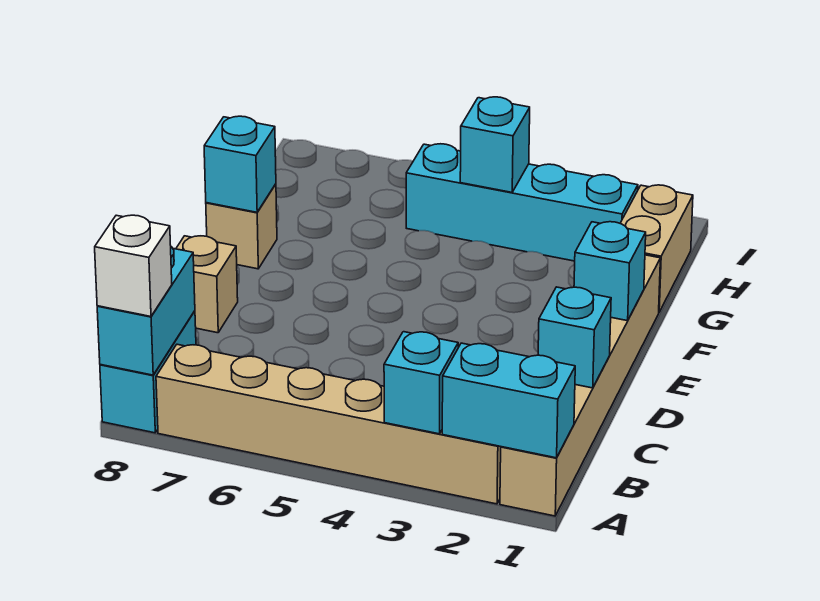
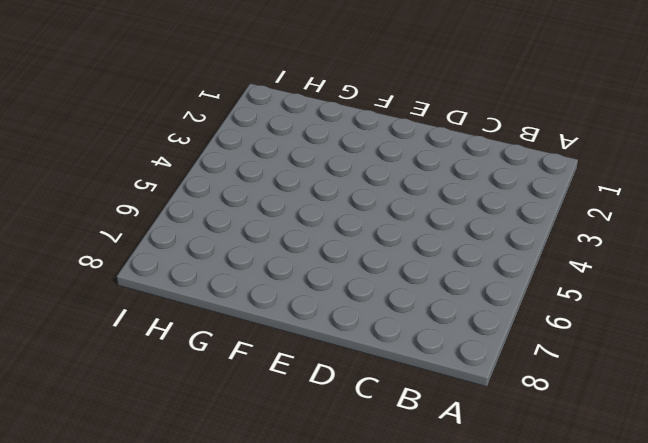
none -> tan brick A1:F1 level 1
none -> tan brick A2:A7 level 1
none -> cyan brick A8:B8 level 1

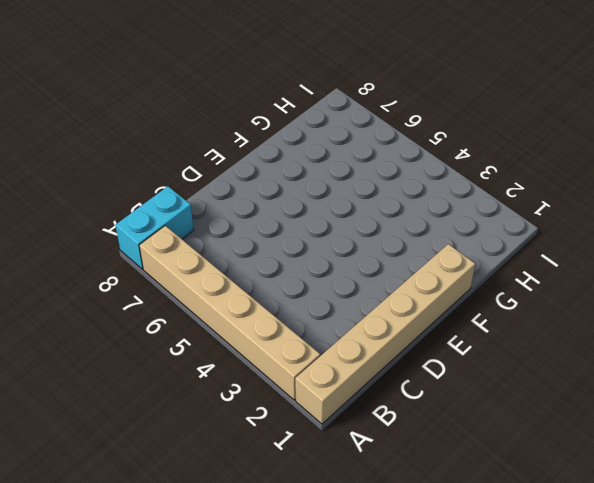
none -> tan brick D8 level 1
none -> tan brick F8 level 1
none -> tan brick G1:H1 level 1

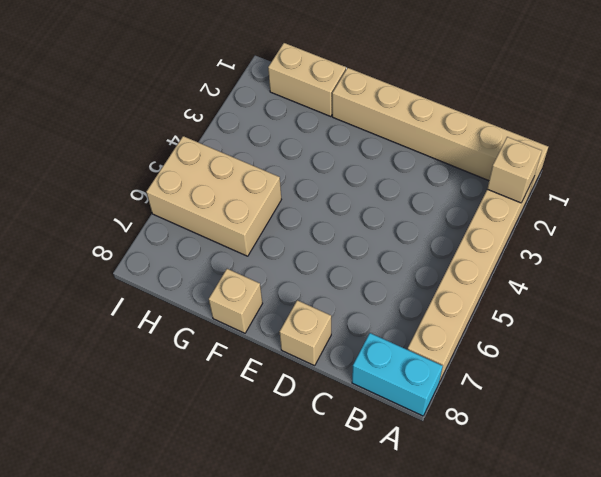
tan brick A2 level 2 -> cyan brick A1:A2 level 2
tan brick G5:I6 level 1 -> cyan brick H2:H5 level 1
none -> cyan brick A3 level 2
none -> cyan brick A8:B8 level 2
none -> cyan brick C1 level 2

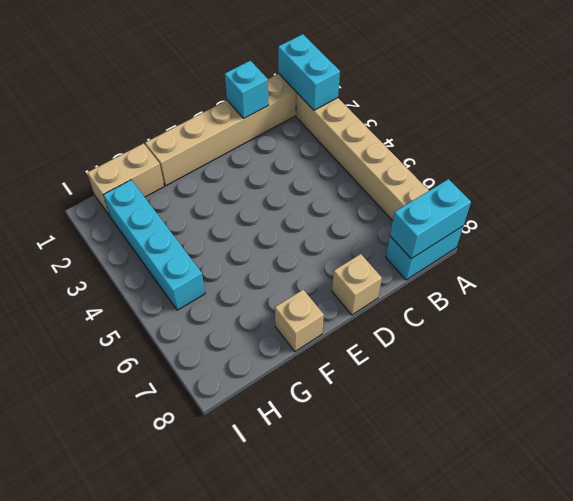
none -> cyan brick A3 level 2
none -> cyan brick E1 level 2
none -> cyan brick F8 level 2

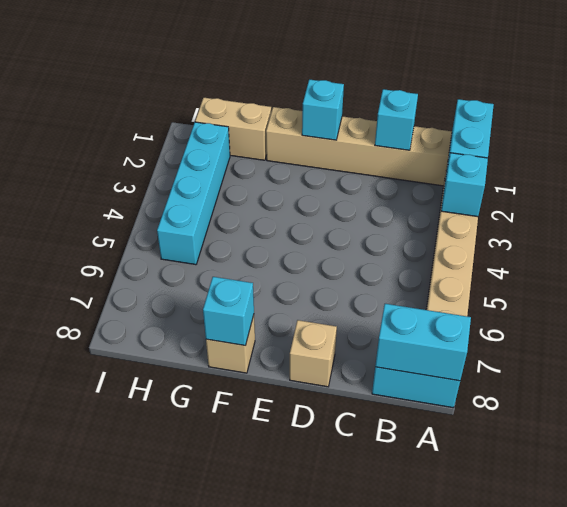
none -> cyan brick H4 level 2
none -> white brick A8 level 3

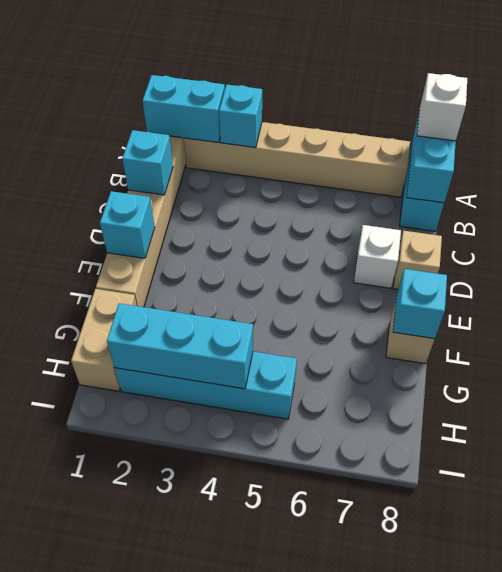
white brick D7 level 1 -> none
cyan brick H2:H4 level 2 -> cyan brick H4 level 2

